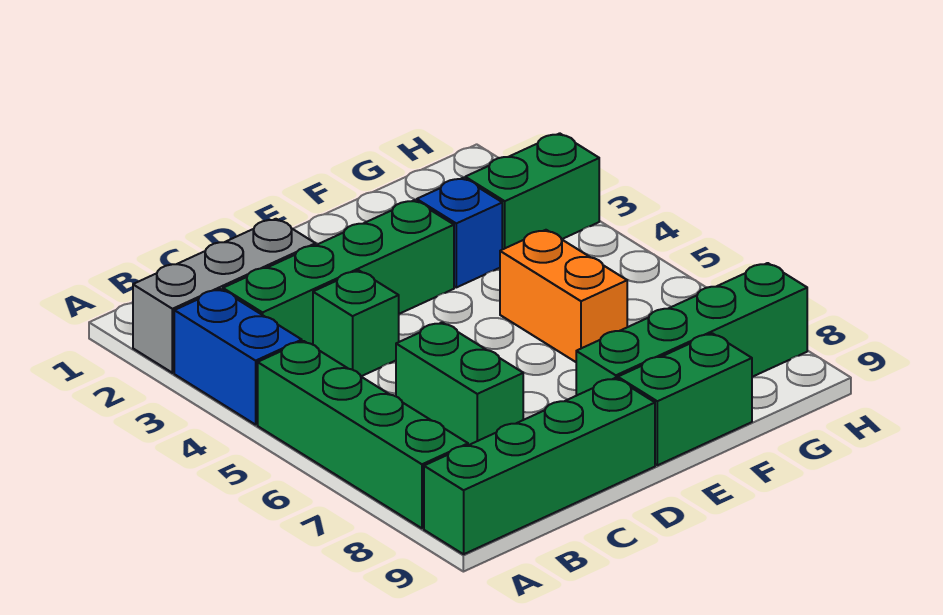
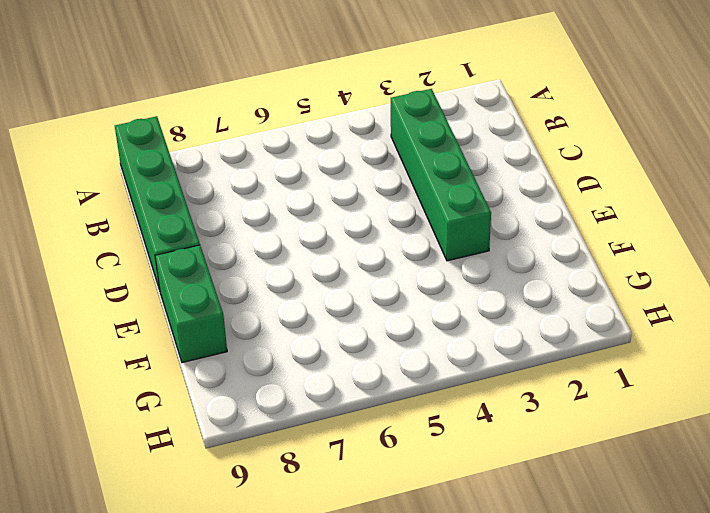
none -> grey brick A2:C2 level 1
none -> blue brick A3:A4 level 1
none -> green brick A5:A8 level 1

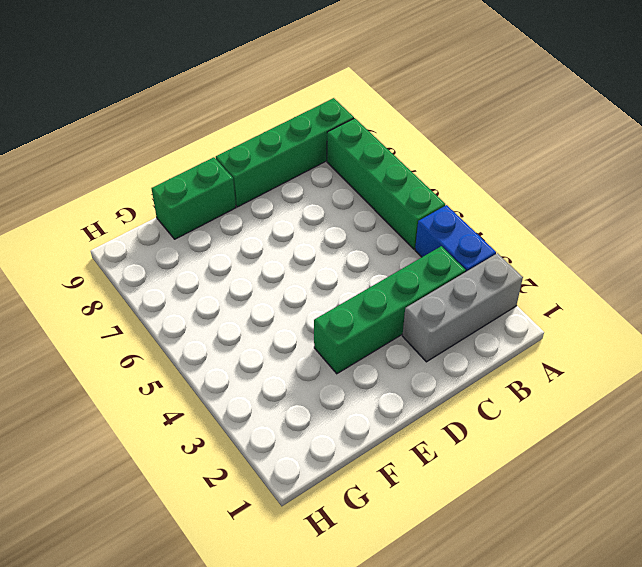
none -> green brick C4 level 1
none -> green brick C6:C7 level 1
none -> green brick E8:H8 level 1

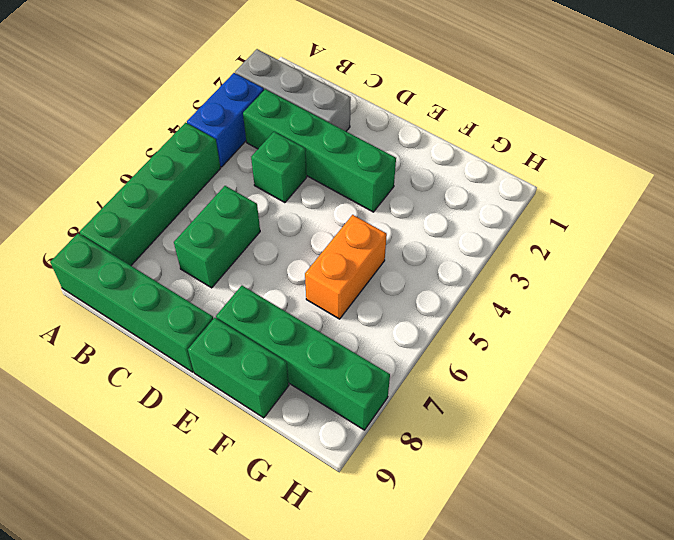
none -> blue brick F3 level 1
none -> green brick G3:H3 level 1

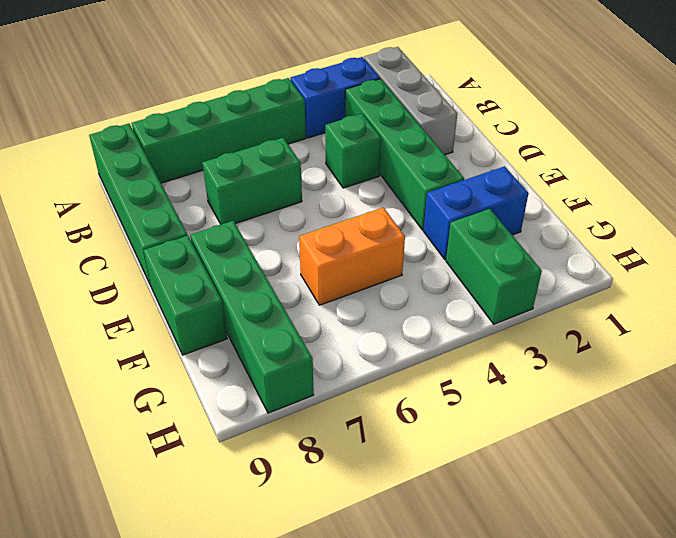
blue brick F2:F3 level 1 -> blue brick F3 level 1

